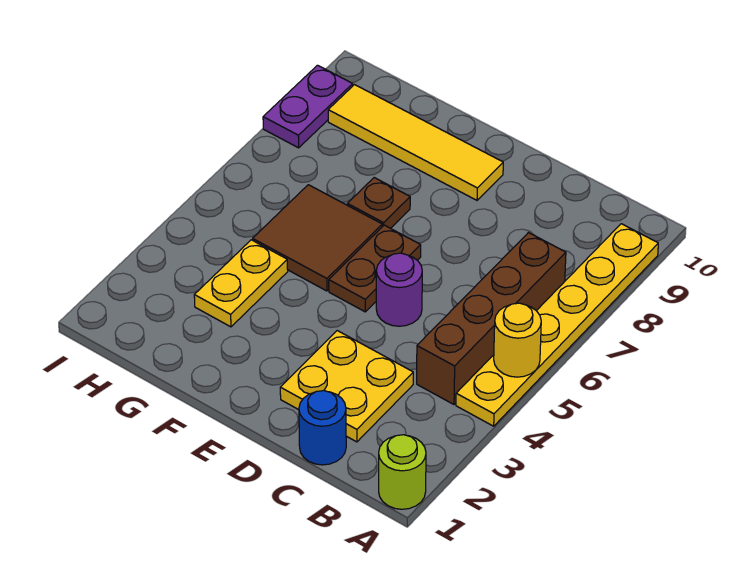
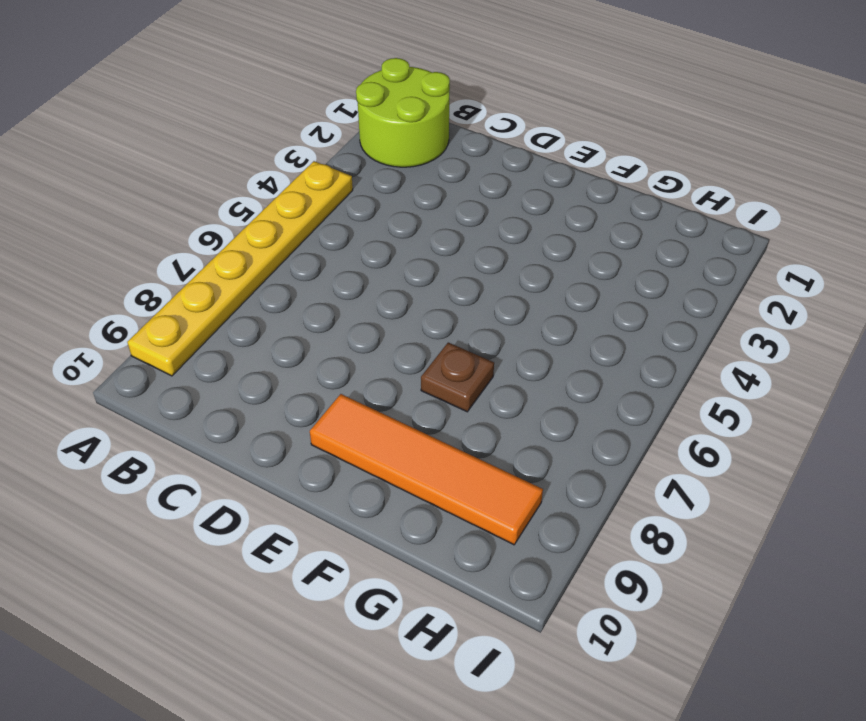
lime round brick A1:B2 level 1 -> lime round brick A1 level 1
orange tile E9:H9 level 1 -> yellow tile E9:H9 level 1
none -> brown brick B4:B7 level 1
none -> blue round brick C1 level 1
none -> yellow plate C2:D3 level 1

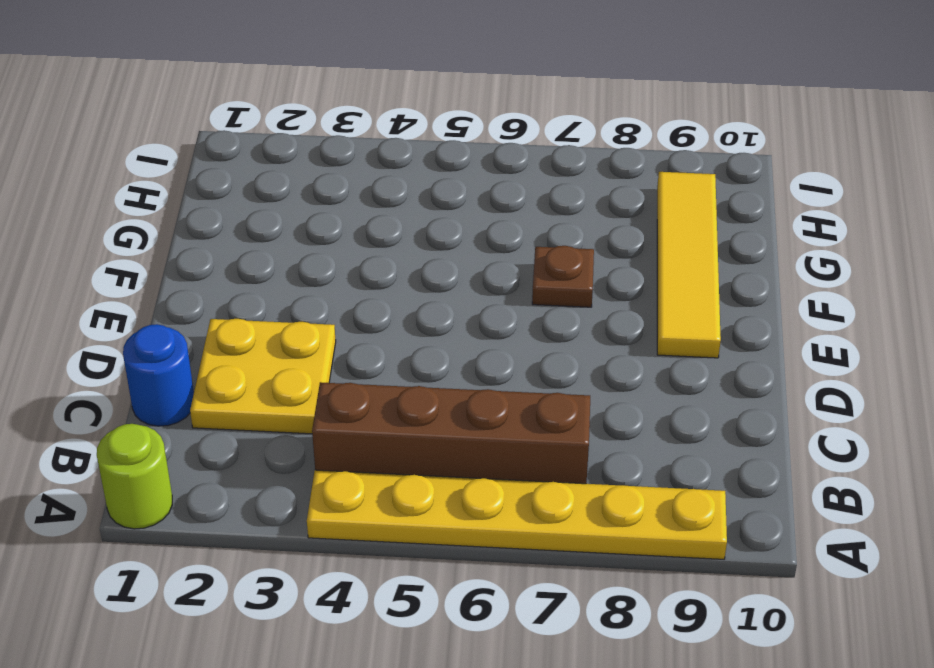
none -> purple round brick D5 level 1
none -> brown plate E5:E6 level 1
none -> brown tile F5:G6 level 1

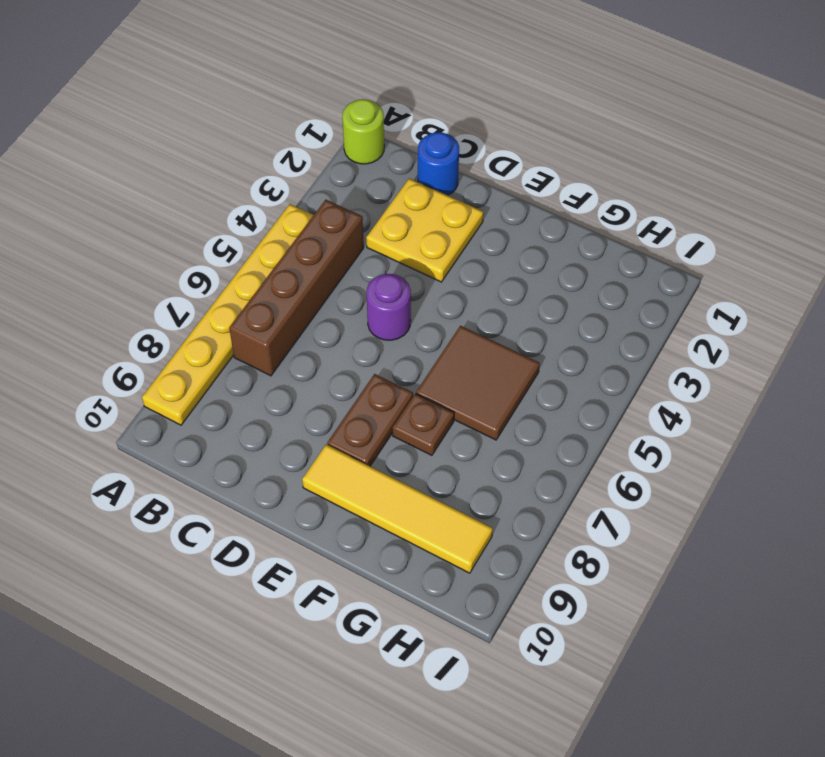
brown plate E7:E8 level 1 -> brown plate E5:E6 level 1
none -> yellow plate G3:G4 level 1
none -> purple plate I8:I9 level 1
none -> yellow round brick A5 level 2

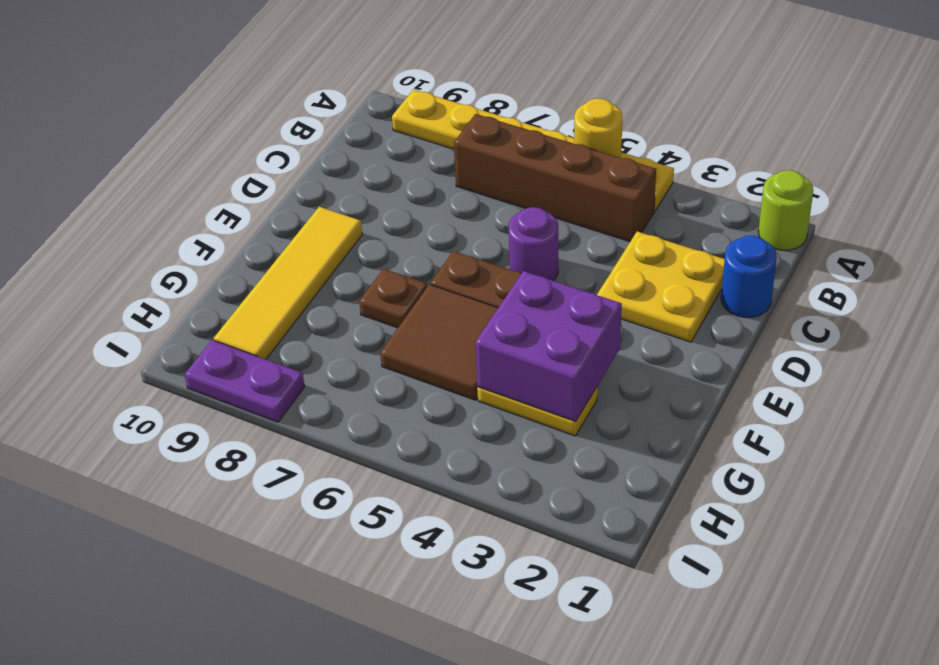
purple brick F3:G4 level 2 -> none

